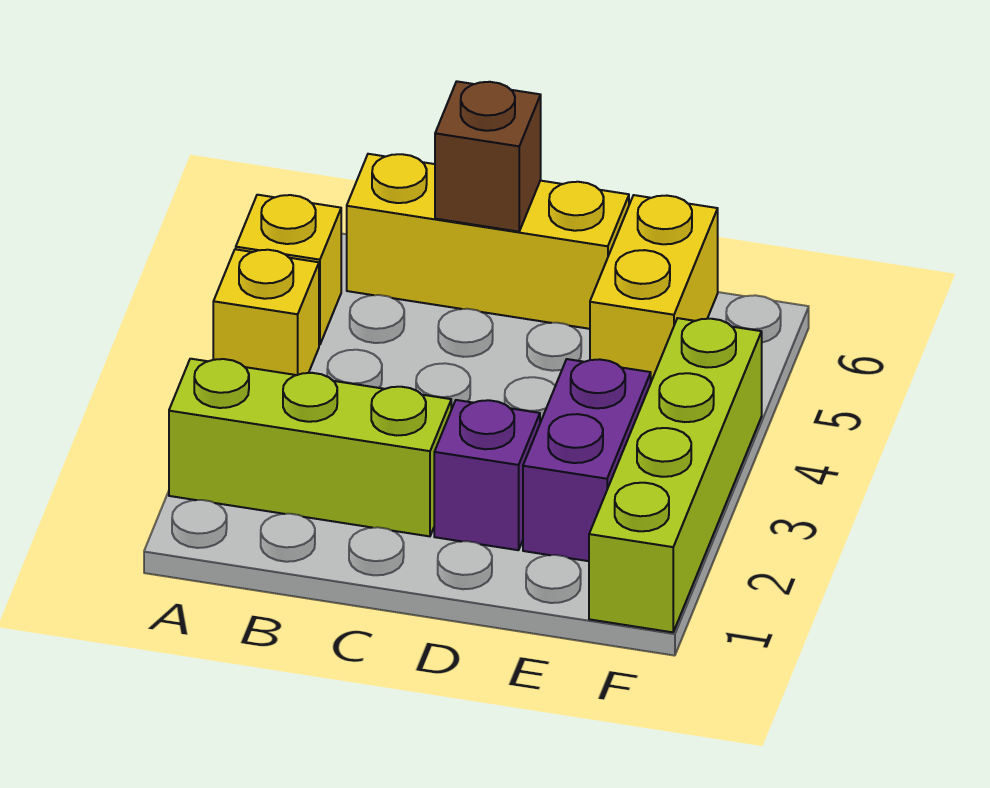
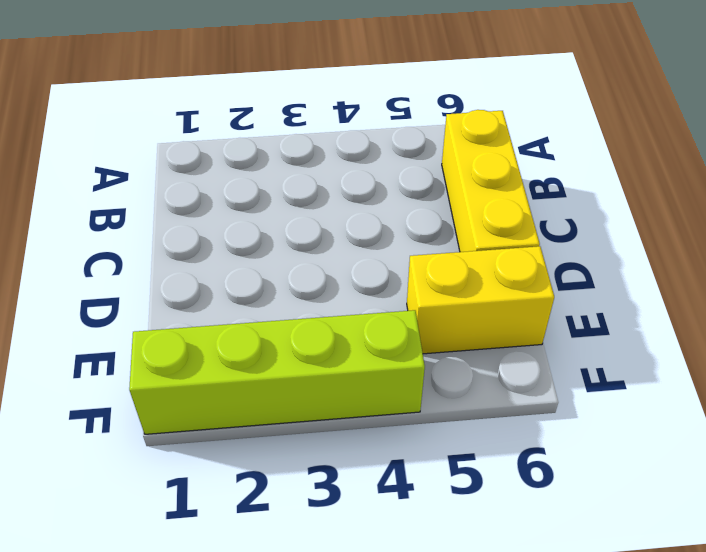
none -> lime brick A2:C2 level 1
none -> yellow brick A4 level 1

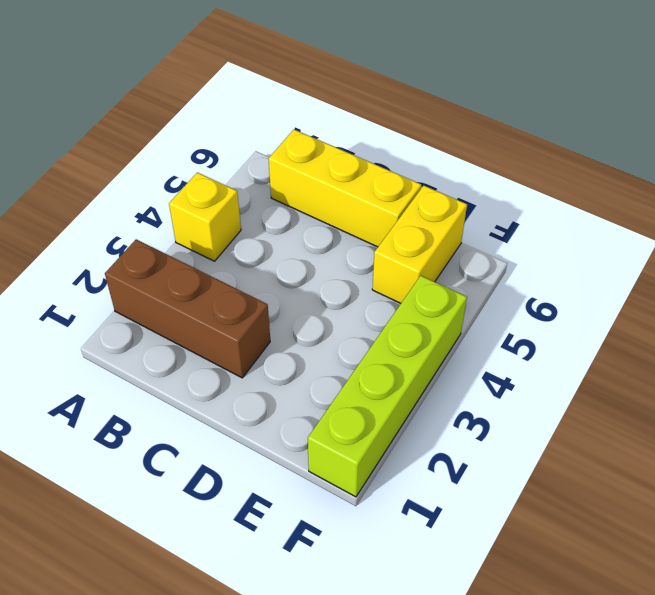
brown brick A2:C2 level 1 -> lime brick A2:C2 level 1
none -> yellow brick A5 level 1
none -> purple brick D2 level 1

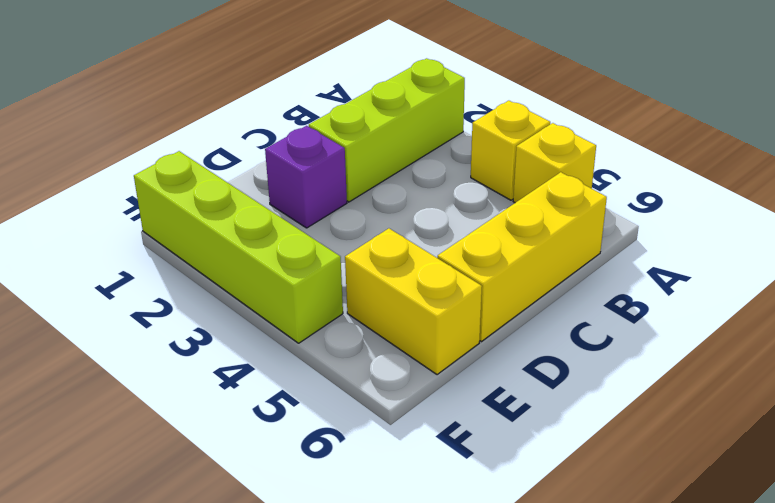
none -> purple brick E2:E3 level 1
none -> brown brick C6 level 2

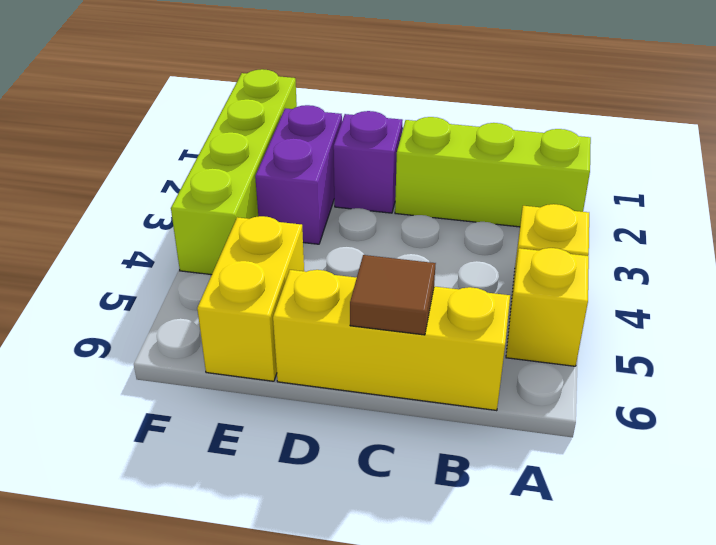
brown tile C6 level 2 -> brown brick C6 level 2

